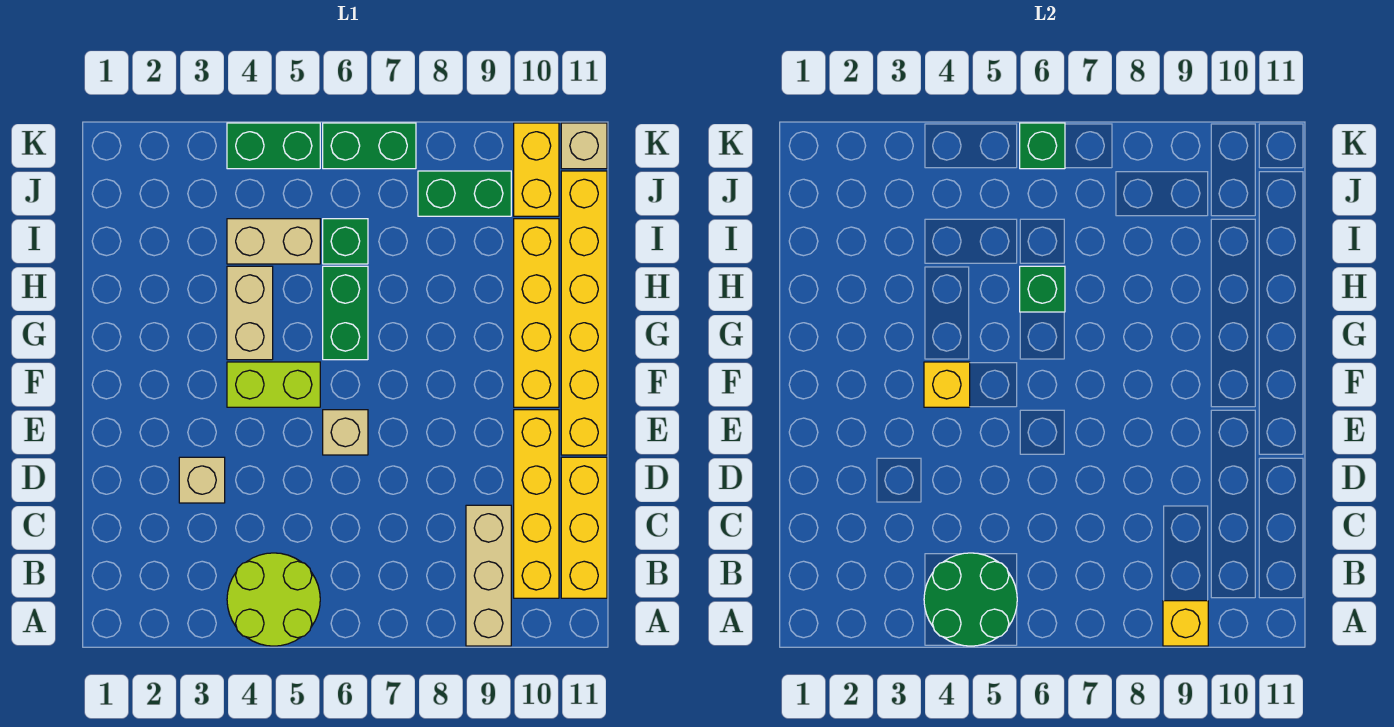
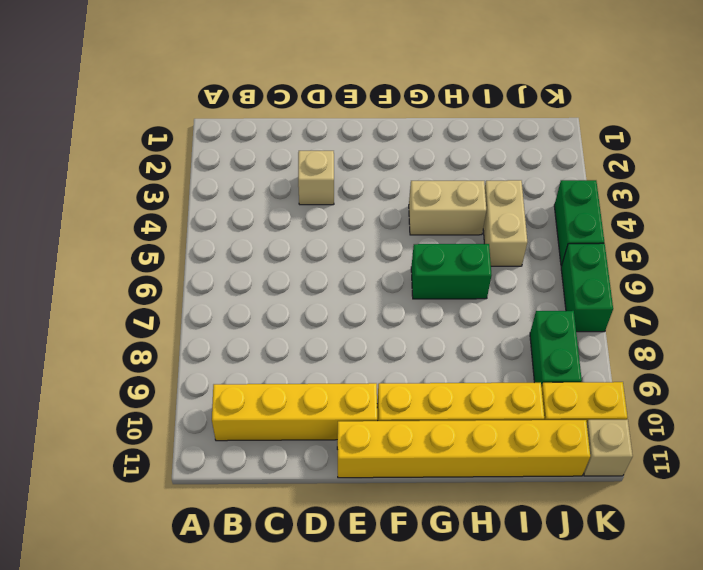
none -> lime round brick A4:B5 level 1
none -> tan brick A9:C9 level 1
none -> yellow brick B11:D11 level 1

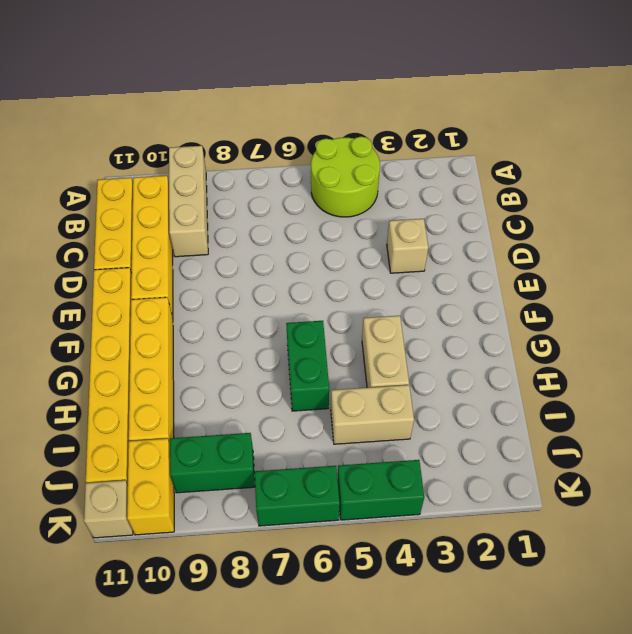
none -> tan brick E6 level 1
none -> lime brick F4:F5 level 1
none -> green brick I6 level 1

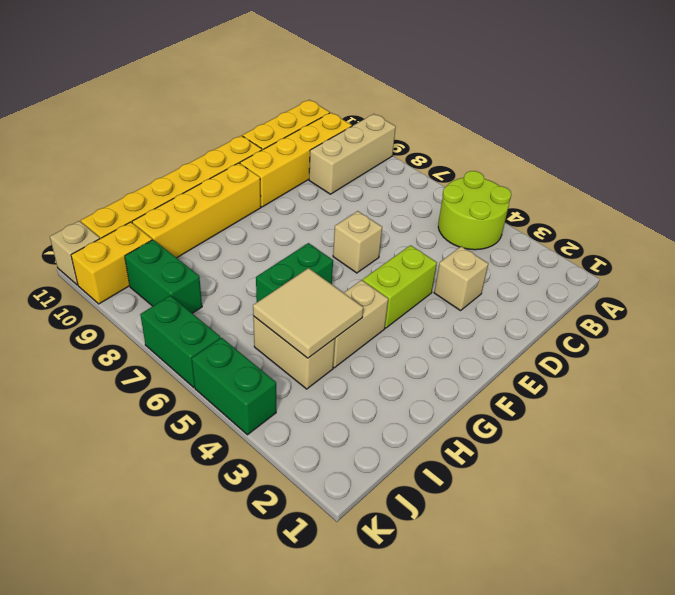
lime brick E4:F4 level 1 -> lime brick F4:F5 level 1
tan tile H4:I5 level 2 -> none
none -> green brick I6 level 1
none -> green round brick A4:B5 level 2
none -> yellow brick A9 level 2

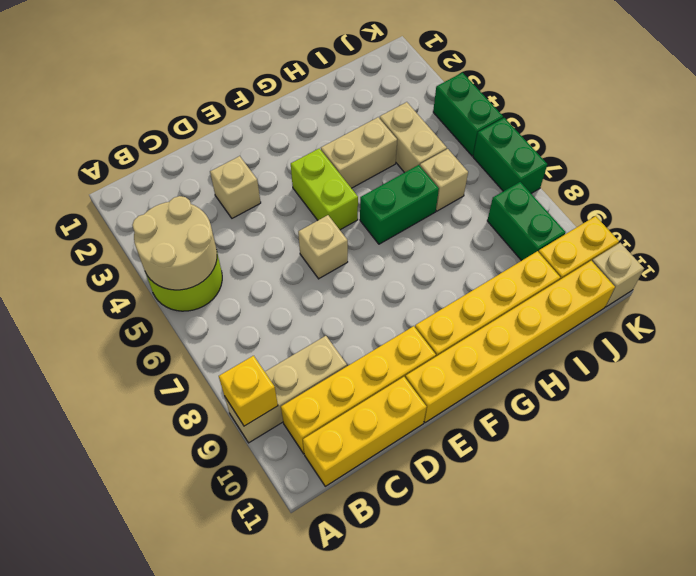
tan round brick A4:B5 level 2 -> green round brick A4:B5 level 2
tan brick I6 level 1 -> green brick I6 level 1
none -> yellow brick F4 level 2
none -> green brick H6 level 2
none -> green brick K6 level 2

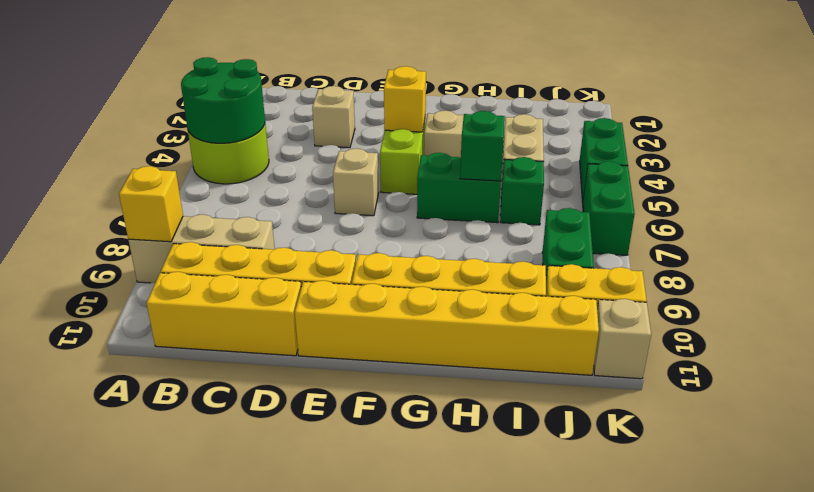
none -> green brick K6 level 2

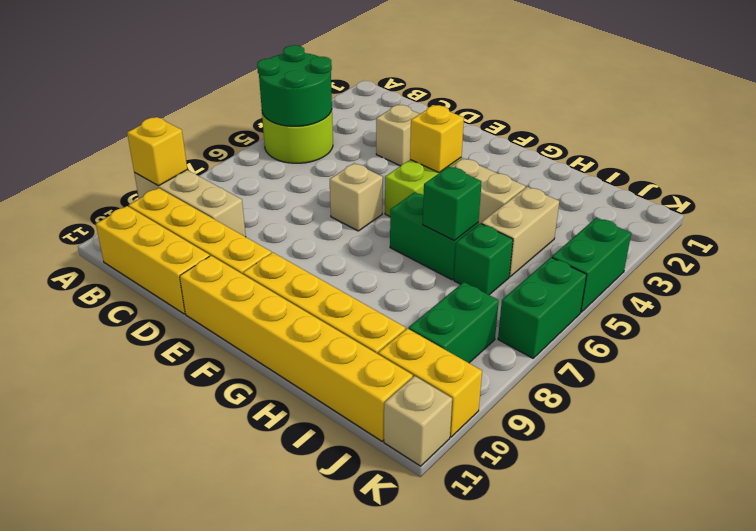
none -> green brick K6 level 2

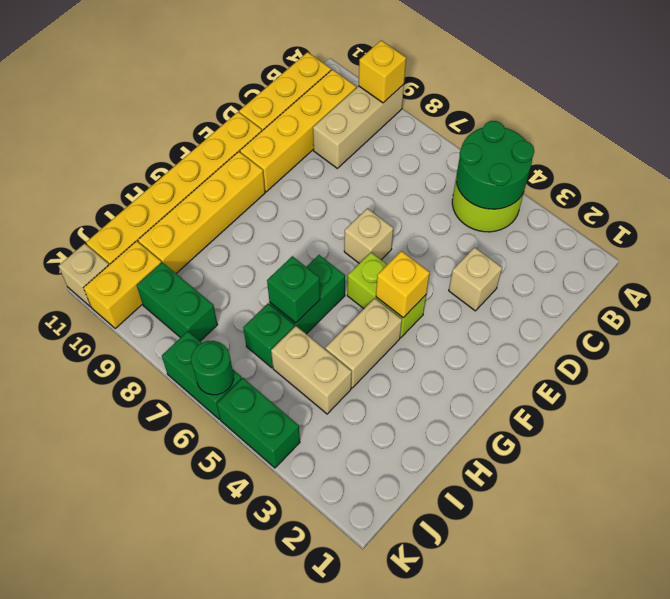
green round brick K6 level 2 -> green brick K6 level 2

